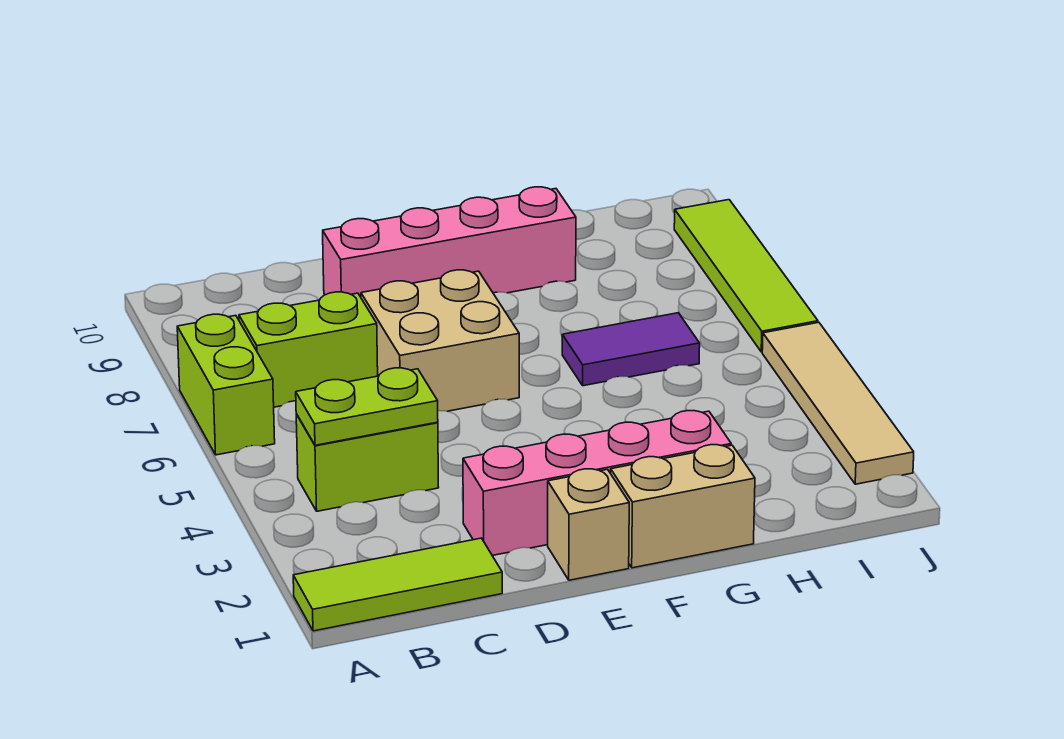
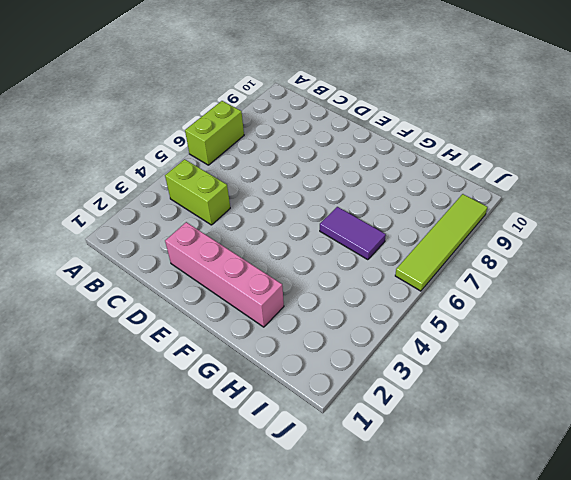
none -> lime tile A1:C1 level 1
none -> lime brick B7:C7 level 1
none -> tan brick D6:E7 level 1

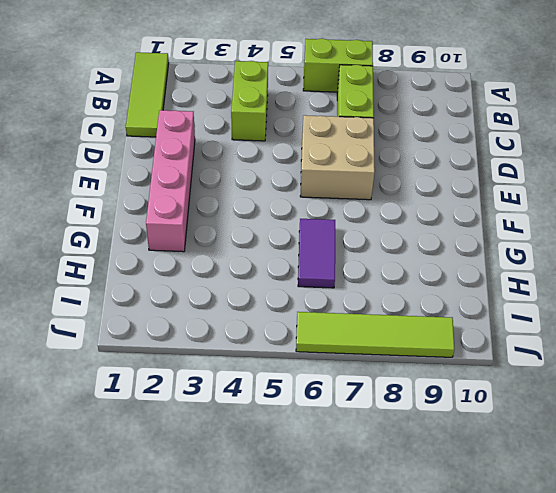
none -> pink brick D9:G9 level 1
none -> tan brick E1 level 1
none -> tan brick F1:G1 level 1

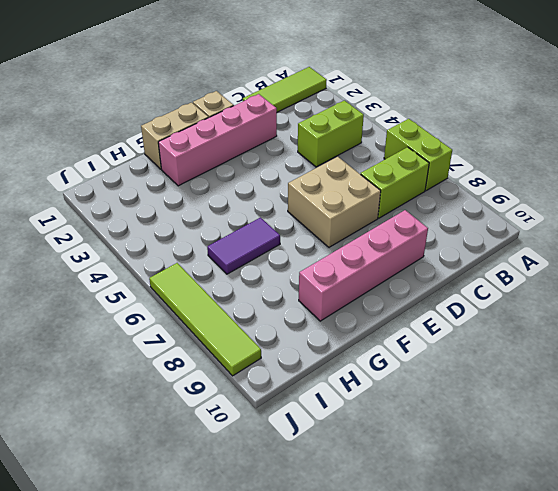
none -> tan tile J2:J5 level 1
none -> lime plate B4:C4 level 2

